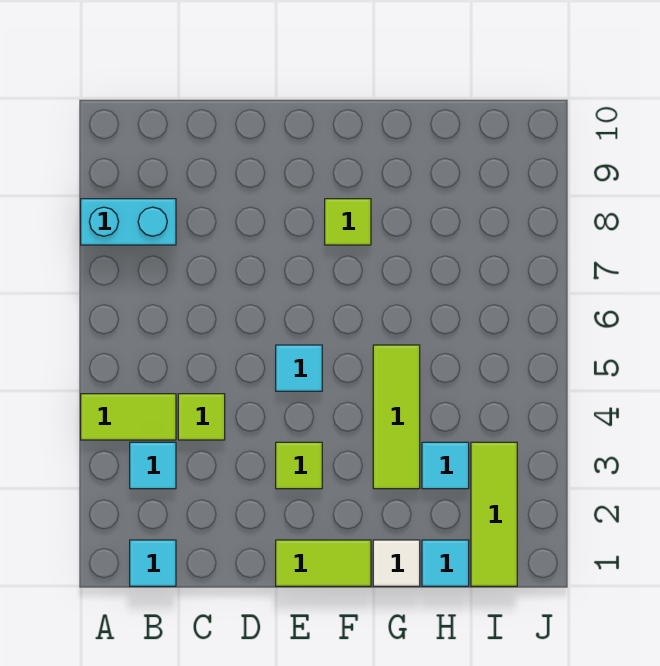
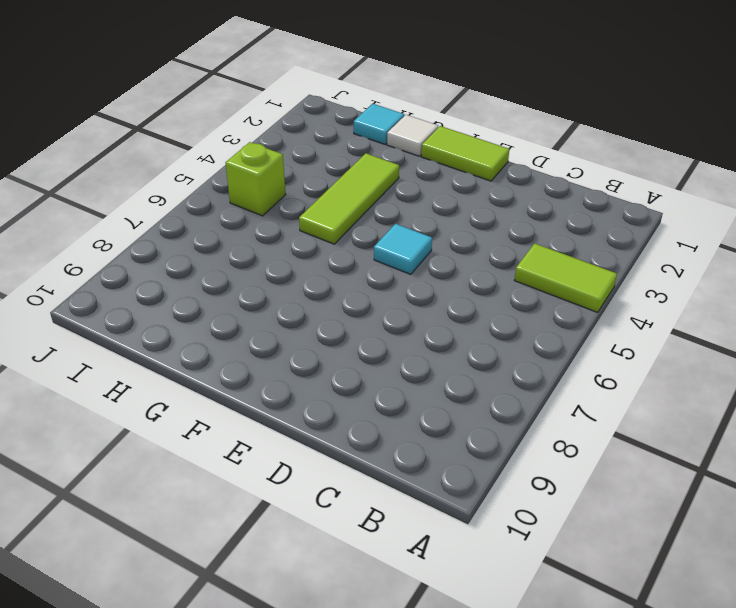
lime brick I5 level 1 -> none
none -> cyan brick A8:B8 level 1
none -> cyan tile B1 level 1
none -> cyan tile B3 level 1

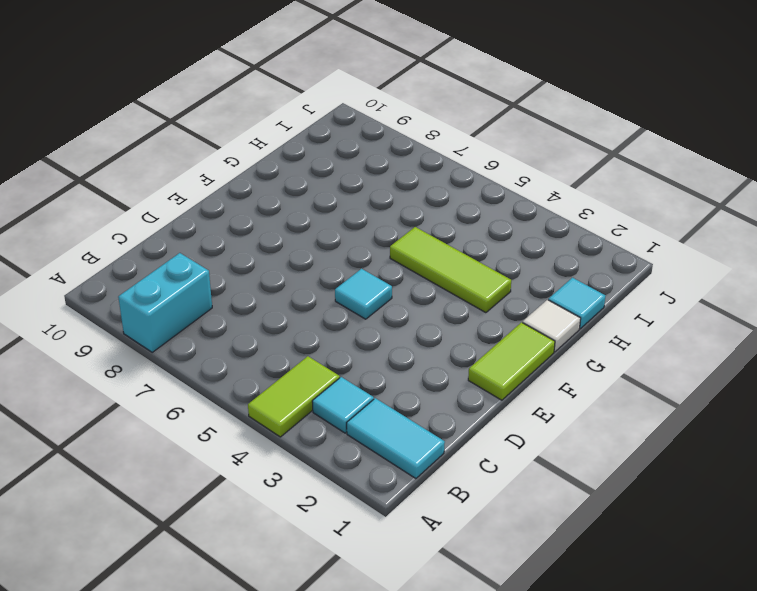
cyan tile B1:B2 level 1 -> cyan tile B1 level 1
none -> lime tile C4 level 1
none -> lime tile E3 level 1
none -> lime tile F8 level 1

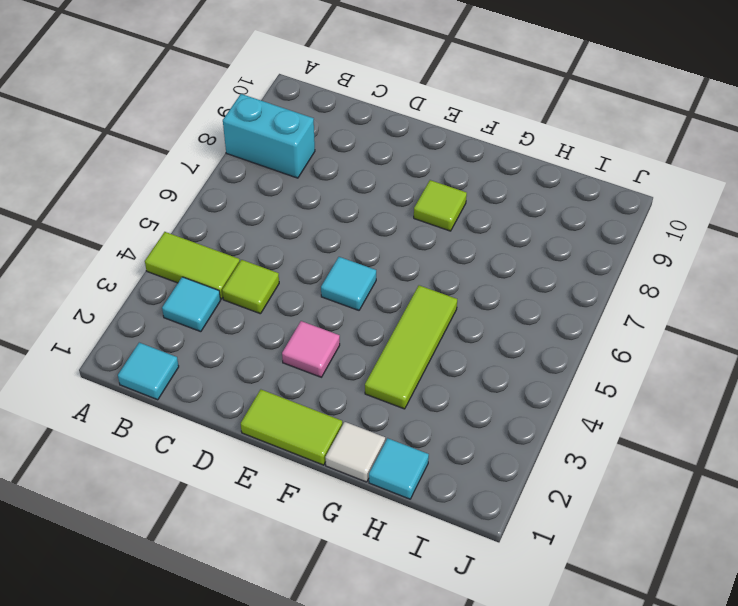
pink tile E3 level 1 -> lime tile E3 level 1
none -> cyan tile H3 level 1
none -> lime tile I1:I3 level 1

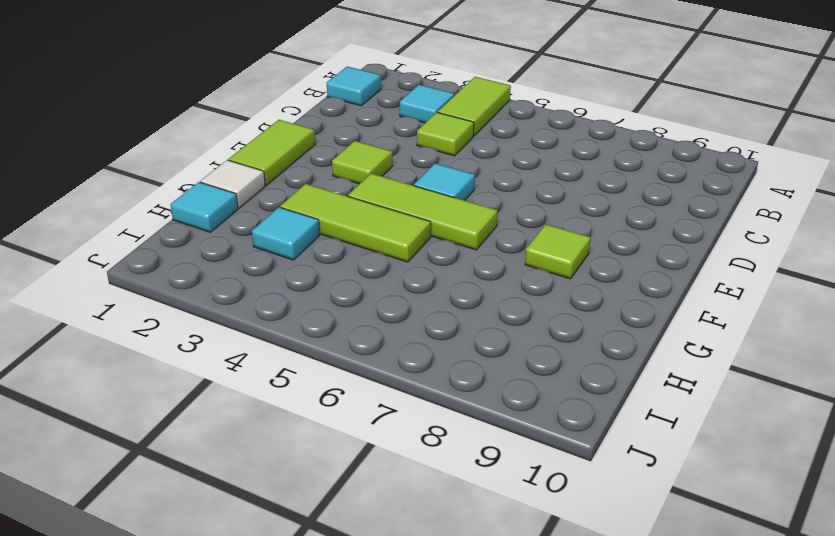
lime tile F4:F6 level 1 -> lime tile I1:I3 level 1
none -> cyan brick A8:B8 level 1

